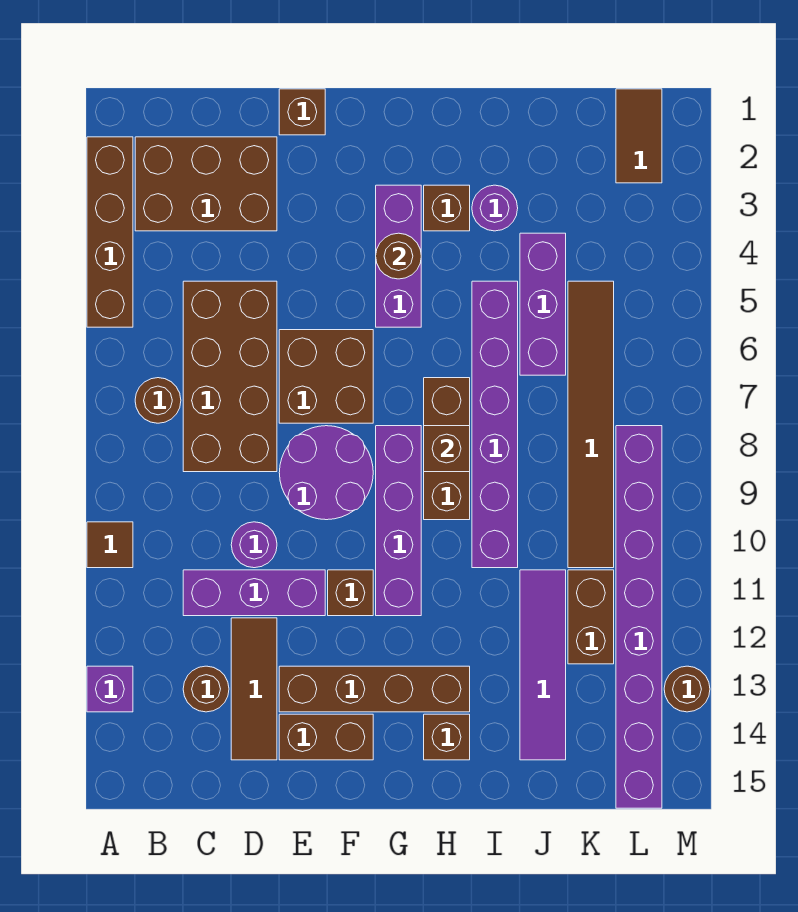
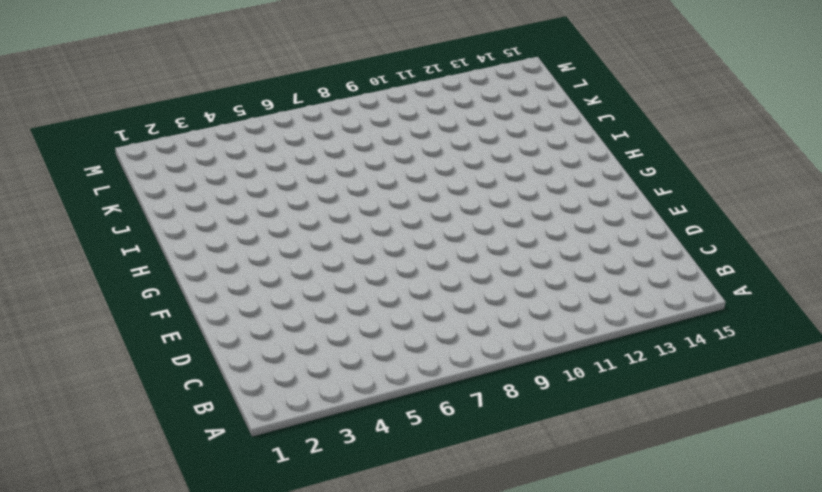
none -> brown brick A2:A5 level 1
none -> brown tile A10 level 1
none -> purple brick A13 level 1
none -> brown brick B2:D3 level 1

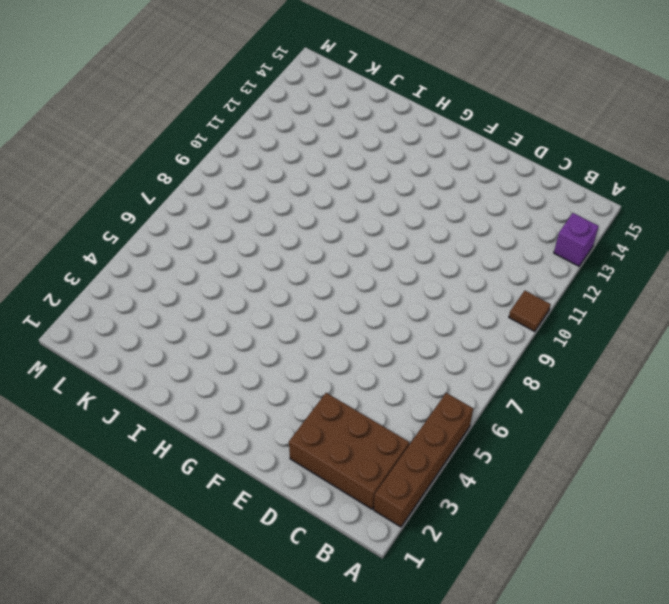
none -> brown round brick B7 level 1
none -> brown brick C5:D8 level 1
none -> purple brick C11:E11 level 1
none -> brown round brick C13 level 1

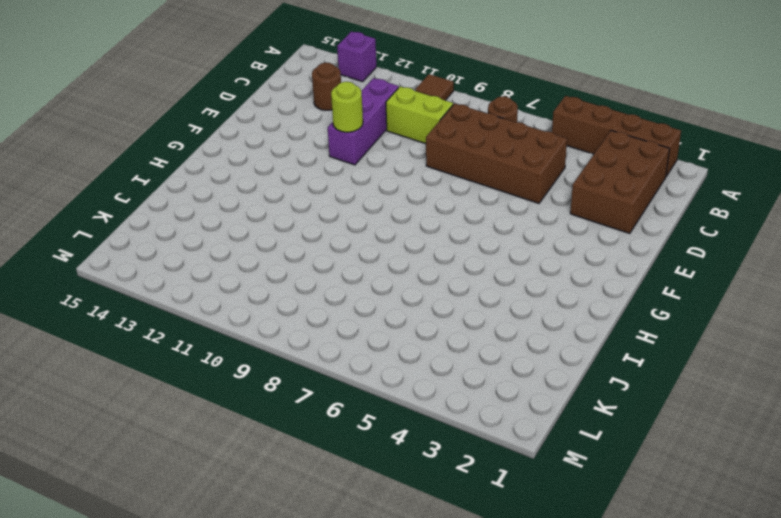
lime brick C9:C10 level 1 -> none
lime round brick E11 level 2 -> none
none -> purple round brick D10 level 1
none -> brown tile D12:D14 level 1
none -> brown brick E1 level 1
none -> brown brick E6:F7 level 1

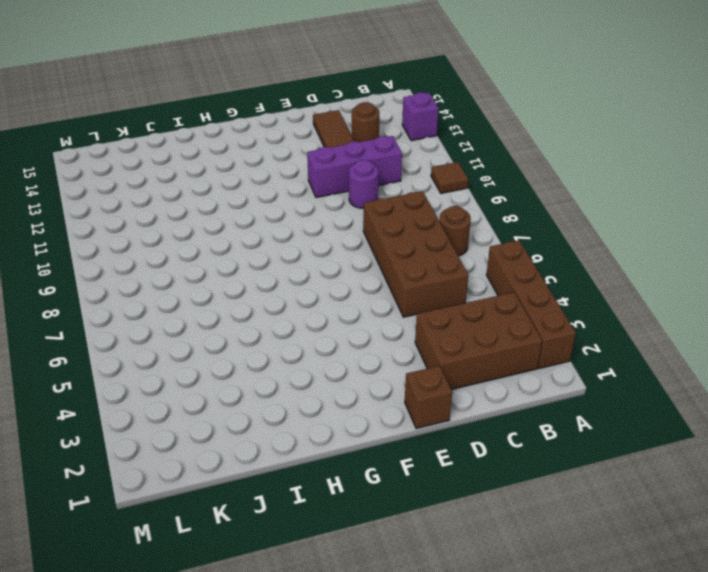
none -> brown brick E6:F7 level 1
none -> purple round brick E8:F9 level 1
none -> brown brick E13:H13 level 1
none -> brown brick E14:F14 level 1

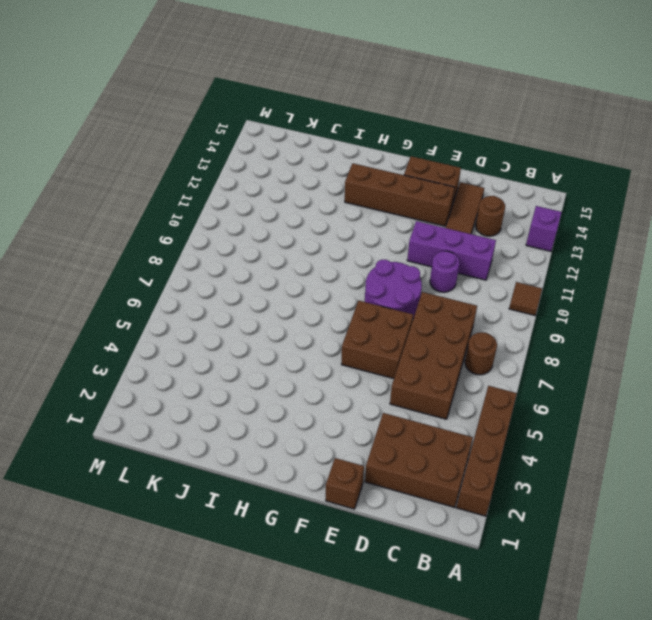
none -> brown brick F11 level 1
none -> purple brick G3:G5 level 1
none -> purple brick G8:G11 level 1
none -> brown brick H3 level 1

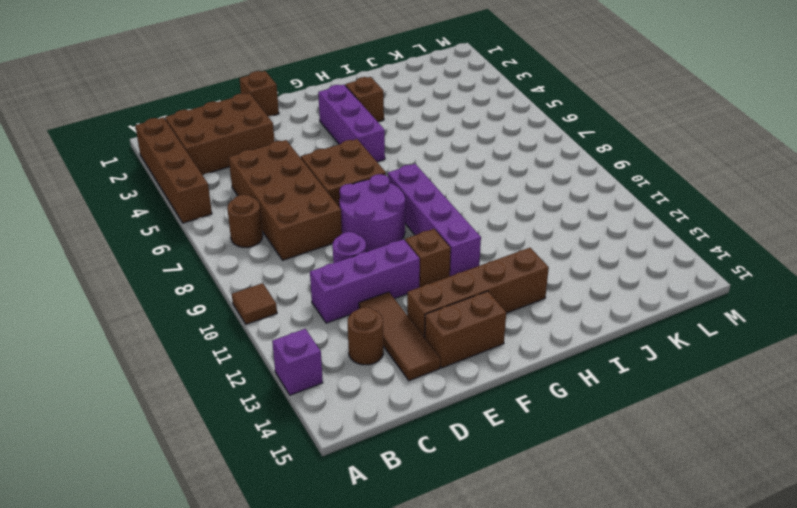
none -> brown brick H7:H9 level 1
none -> brown brick H14 level 1
none -> purple round brick I3 level 1
none -> purple brick I5:I10 level 1

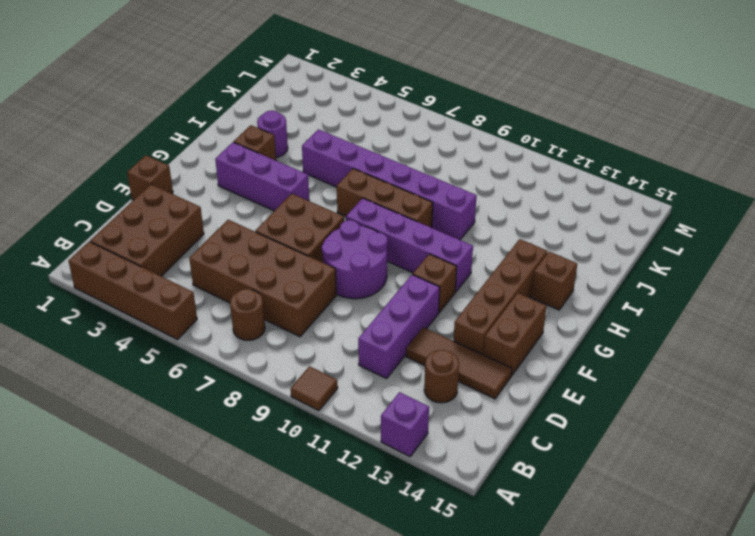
none -> purple round brick D10 level 1
none -> purple brick J4:J6 level 1
none -> purple tile J11:J14 level 1
none -> brown tile K5:K10 level 1

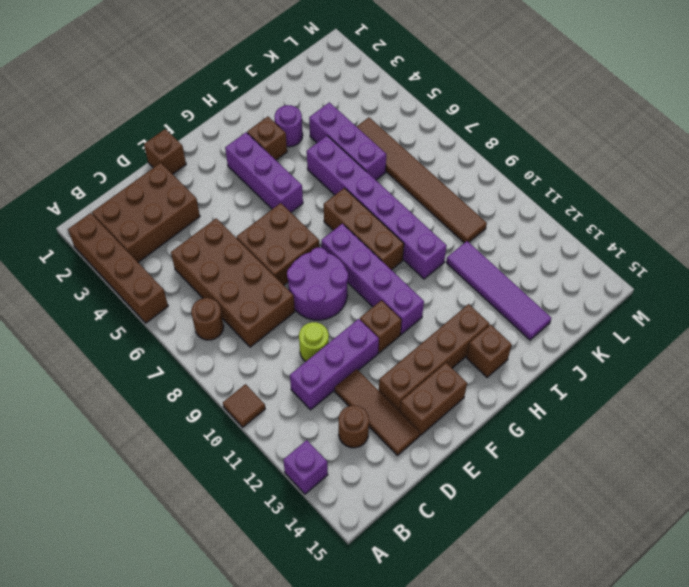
lime round brick D10 level 1 -> purple round brick D10 level 1
none -> brown brick K11:K12 level 1
none -> brown tile L1:L2 level 1
none -> purple brick L8:L15 level 1
none -> brown round brick M13 level 1

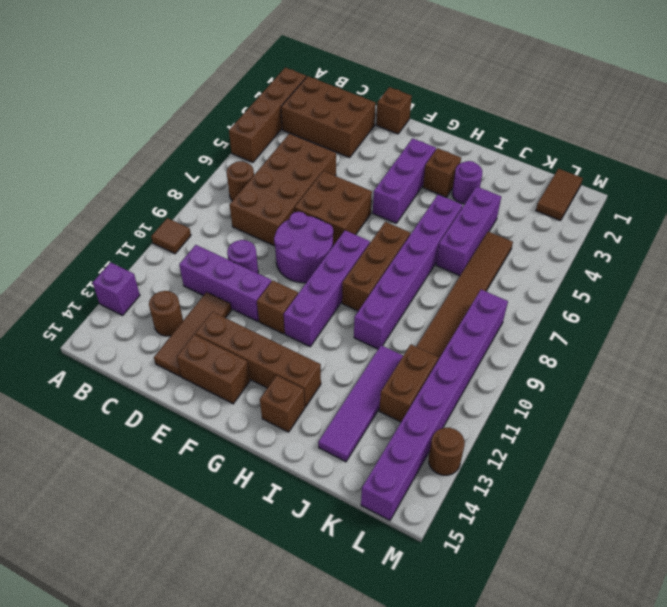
none -> brown round brick G4 level 2
none -> brown brick H8 level 2

